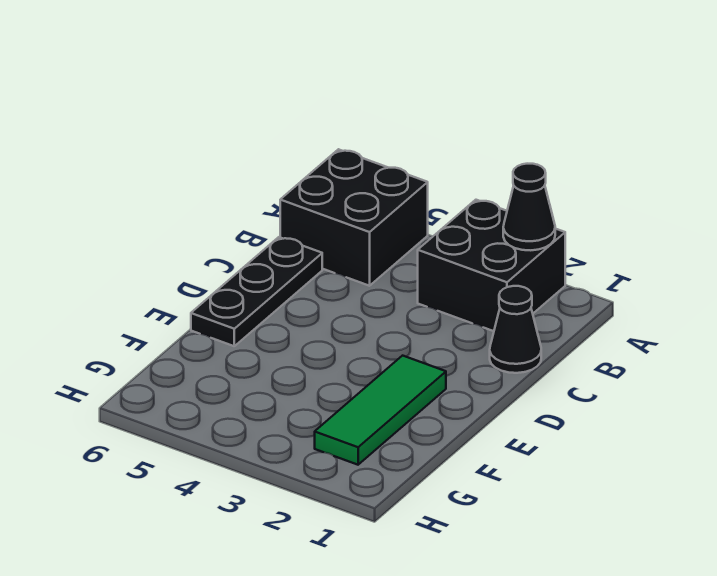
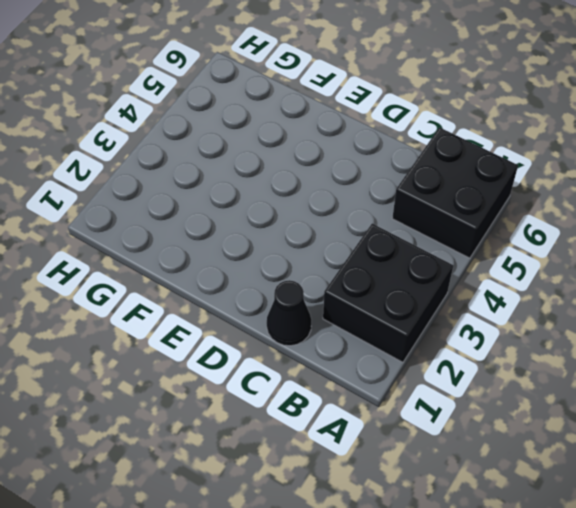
none -> black plate C6:E6 level 1
none -> green tile E2:G2 level 1

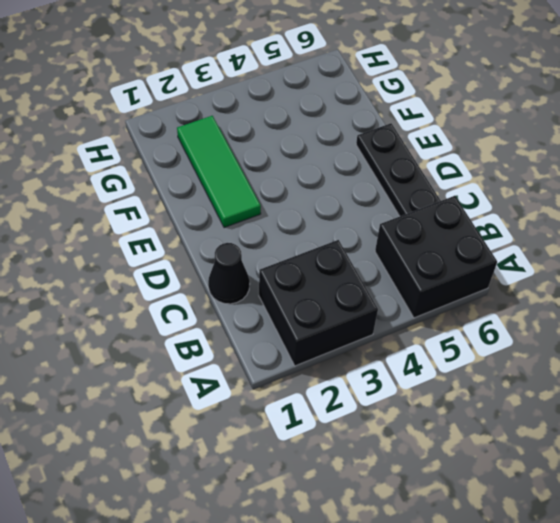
none -> black cone A2 level 2

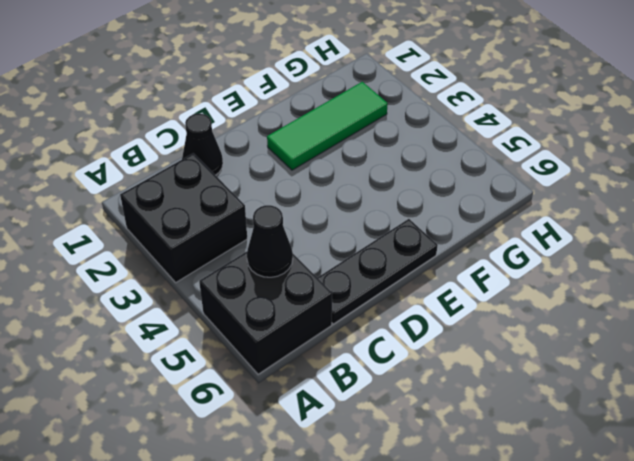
black cone B5 level 2 -> black cone A2 level 2

